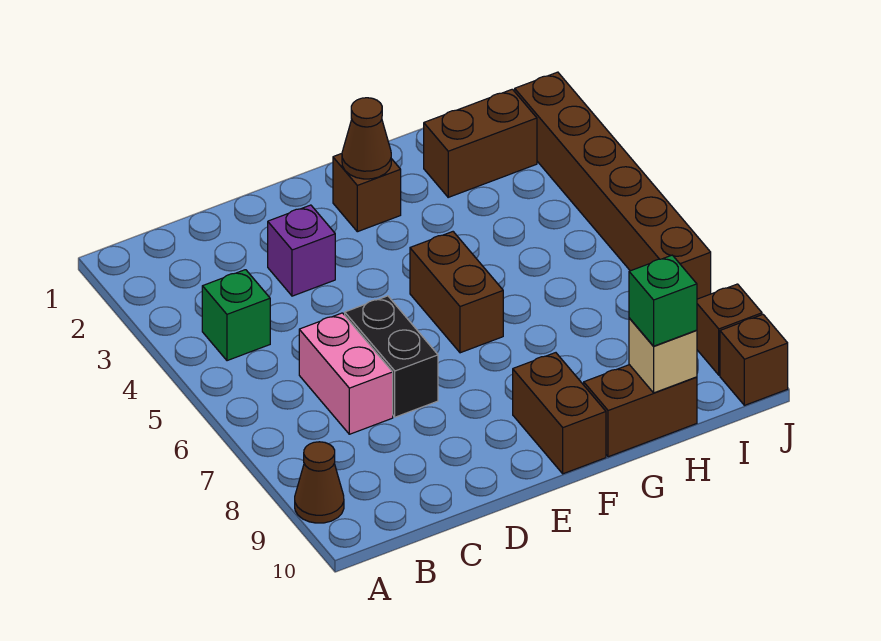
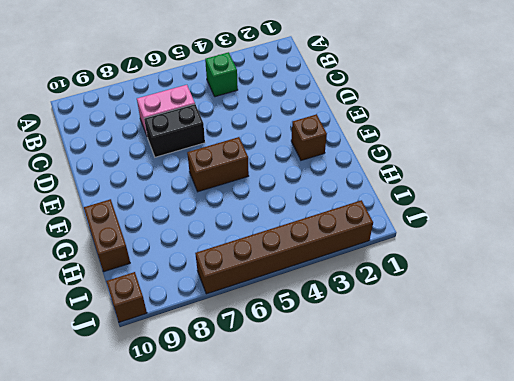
none -> brown cone A9 level 1
none -> purple brick D3 level 1
none -> brown brick F9:F10 level 1

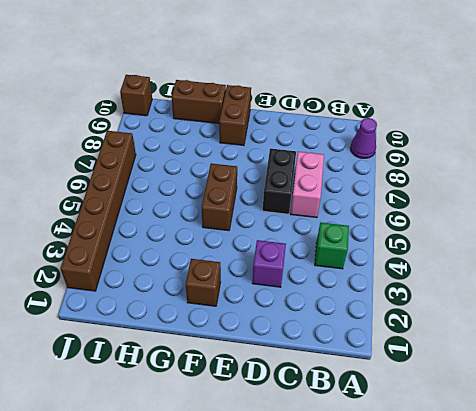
purple cone A9 level 1 -> brown cone A9 level 1
none -> brown brick H2:I2 level 1
none -> brown brick J9 level 1
none -> brown cone F2 level 2

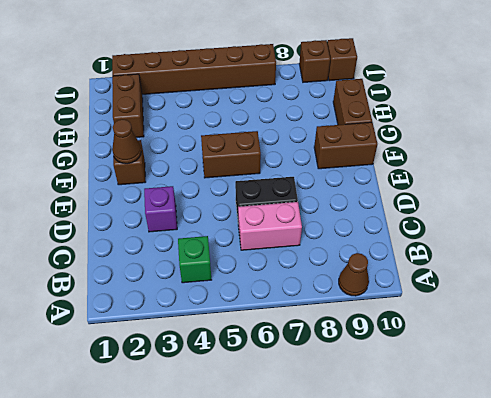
none -> tan brick H10 level 2
none -> green brick H10 level 3

